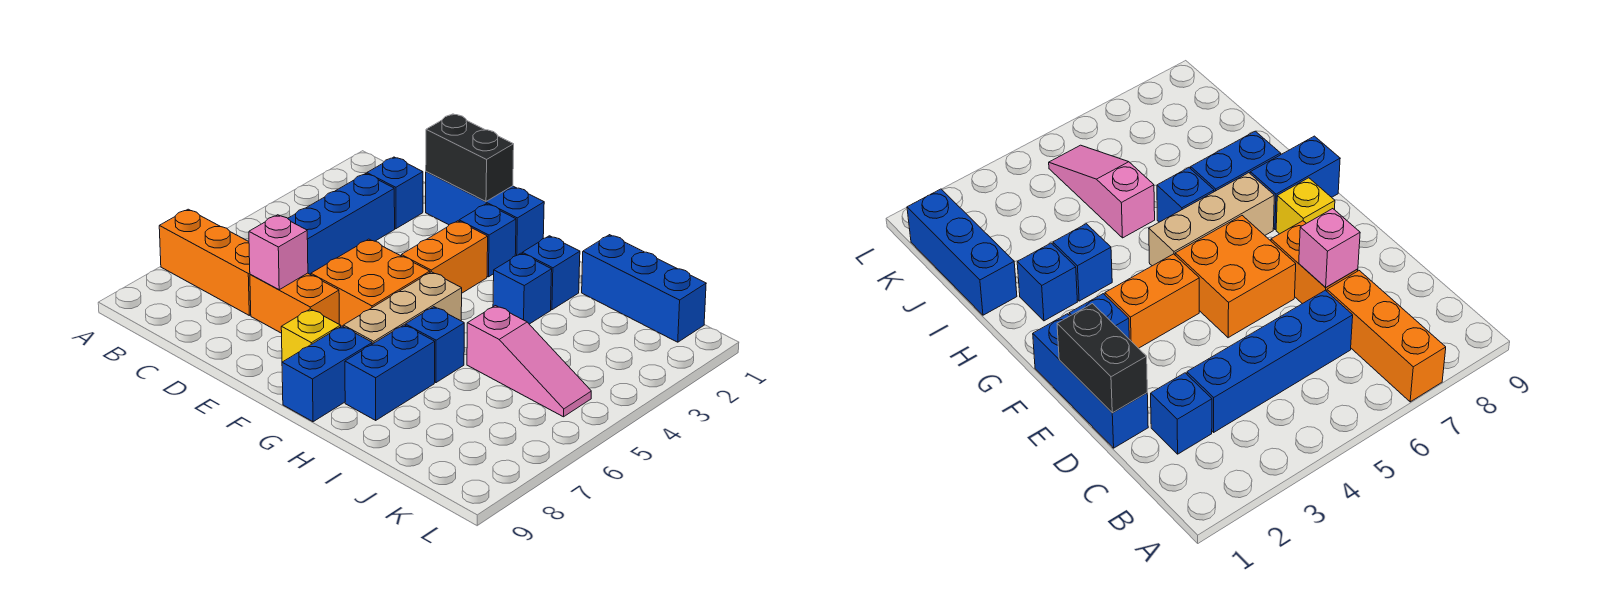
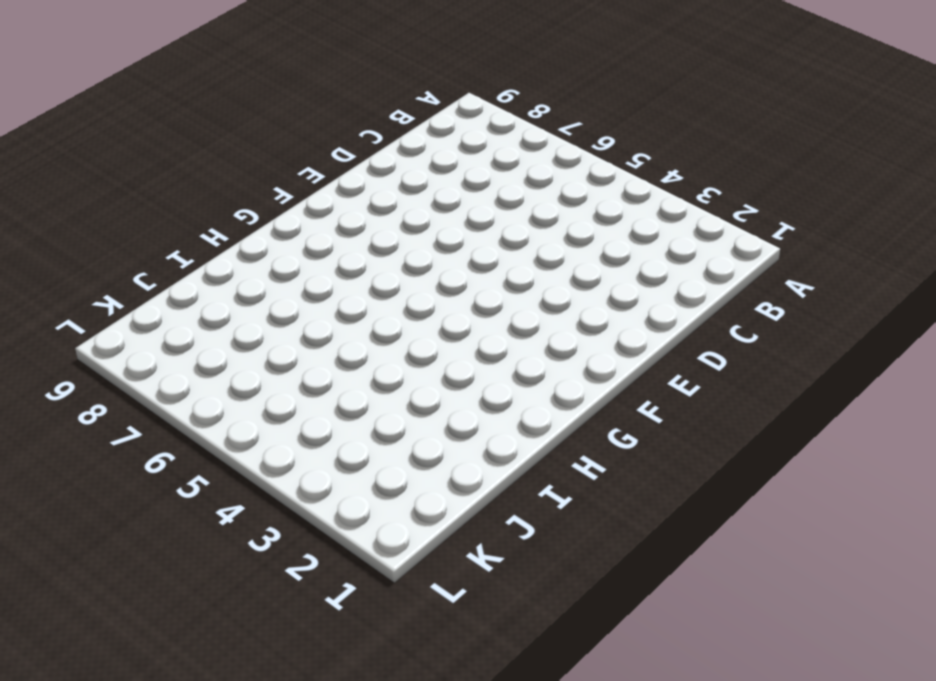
none -> orange brick A7:C7 level 1
none -> blue brick C2 level 1
none -> blue brick C3:C6 level 1

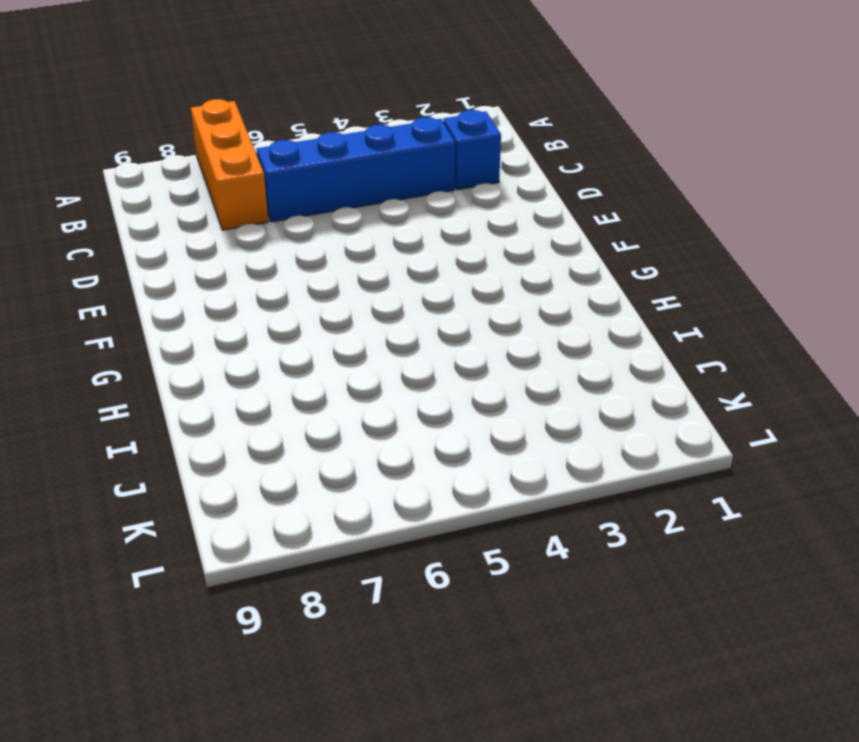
none -> blue brick D1:F1 level 1
none -> orange brick D7:E7 level 1
none -> orange brick E5:F6 level 1

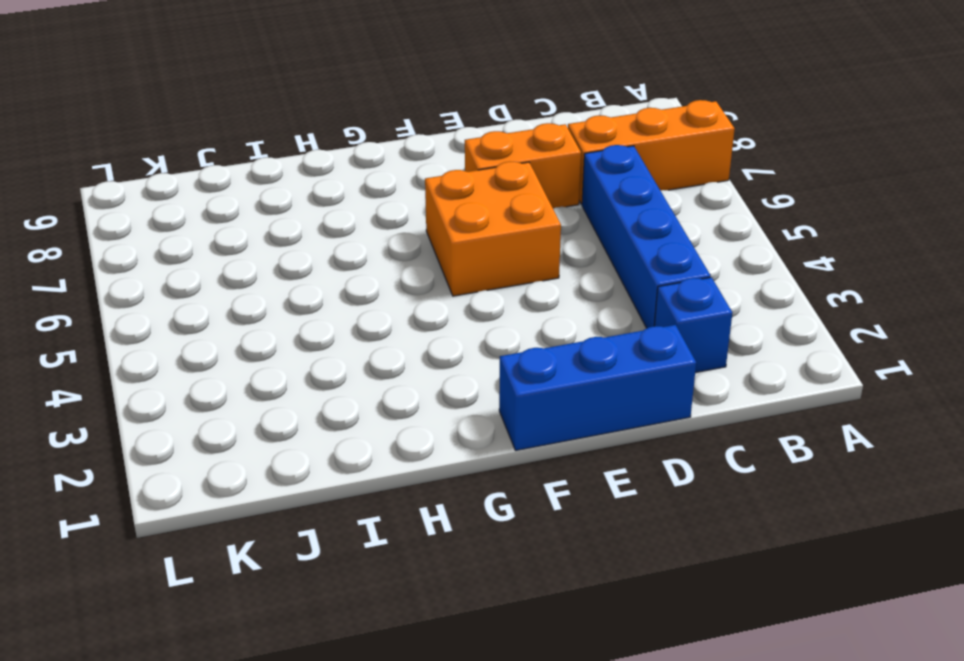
none -> blue brick F2 level 1
none -> orange brick F3:F4 level 1
none -> yellow brick F8 level 1

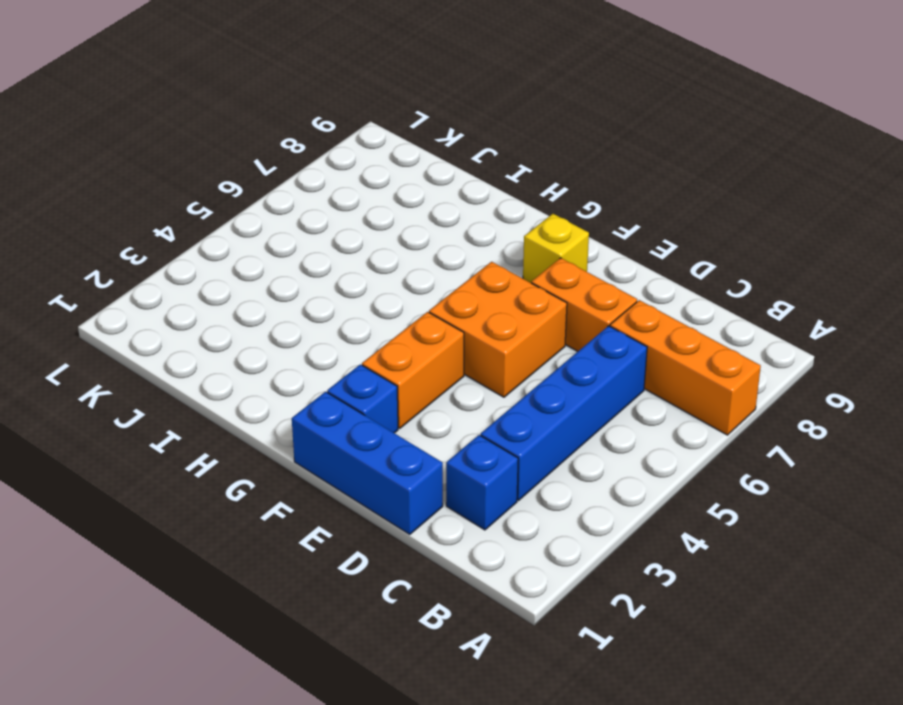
none -> tan brick G5:G7 level 1
none -> blue brick G8:G9 level 1
none -> blue brick H2 level 1

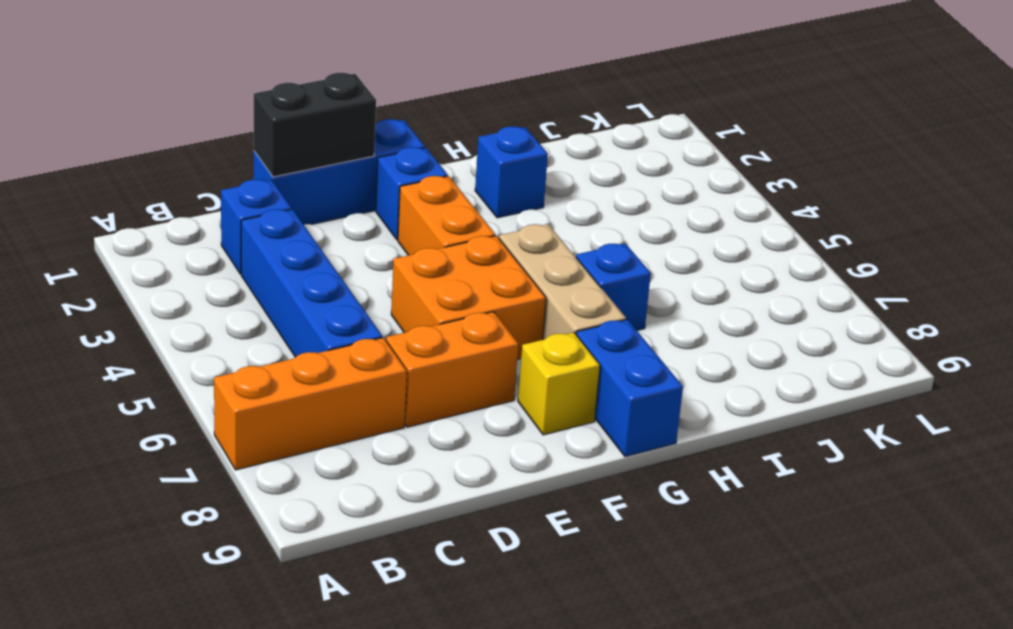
none -> blue brick H3 level 1
none -> blue brick H7:H8 level 1
none -> blue brick I1:K1 level 1

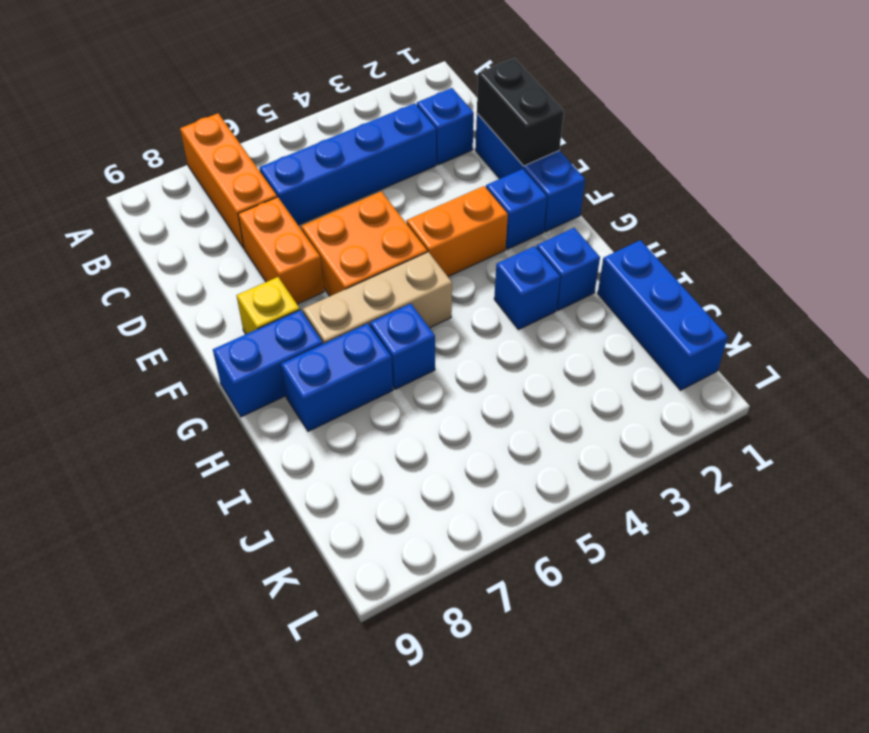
none -> pink slope I5:K5 level 1 top I
none -> pink brick D7 level 2

